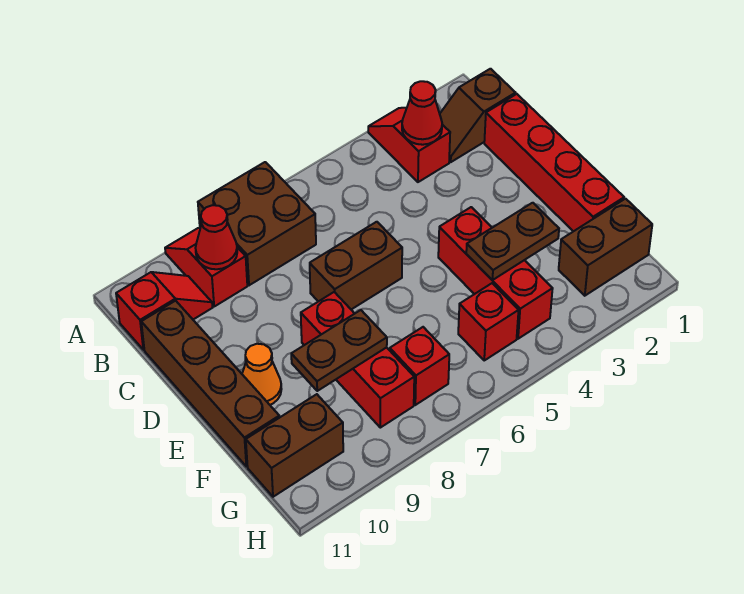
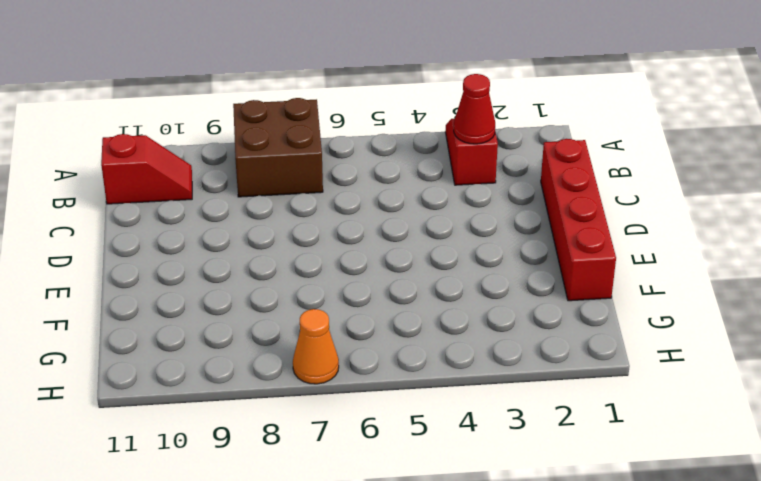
orange cone H7 level 1 -> orange cone E10 level 1
none -> red slope A9:B9 level 1 top B
none -> brown slope B1:B2 level 1 top 1
none -> brown brick C11:F11 level 1

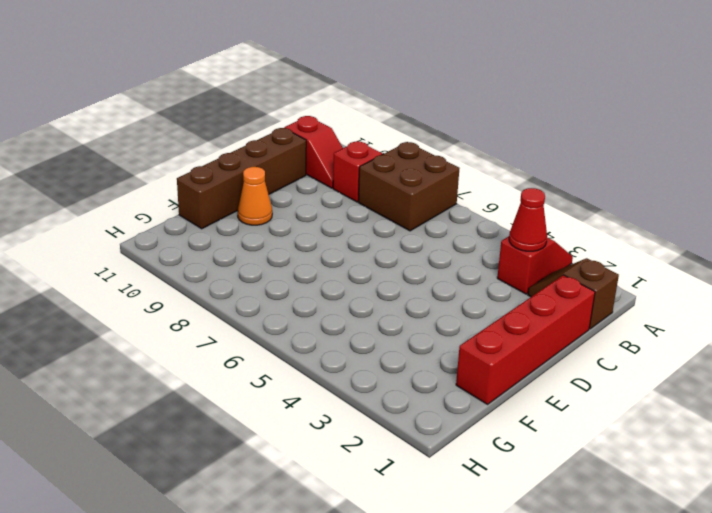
none -> brown brick D6:D7 level 1
none -> red brick E4:G4 level 1
none -> red brick E8:G8 level 1

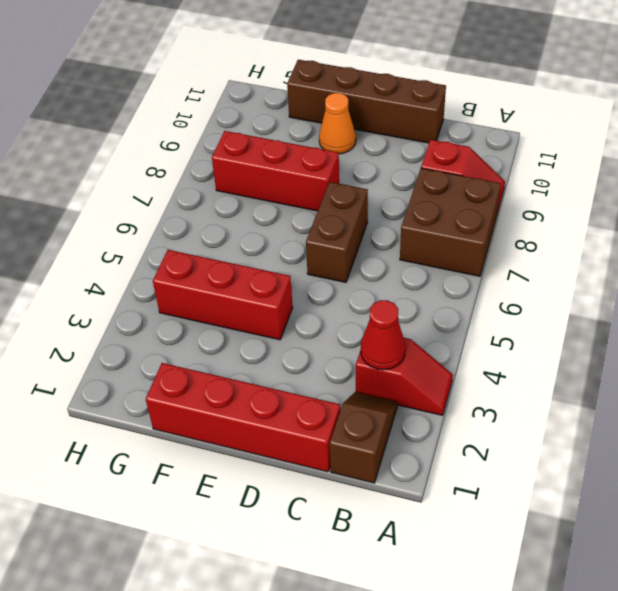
none -> red slope B10:B11 level 1 top 11
none -> brown brick G1:G2 level 1
none -> red brick G5 level 1

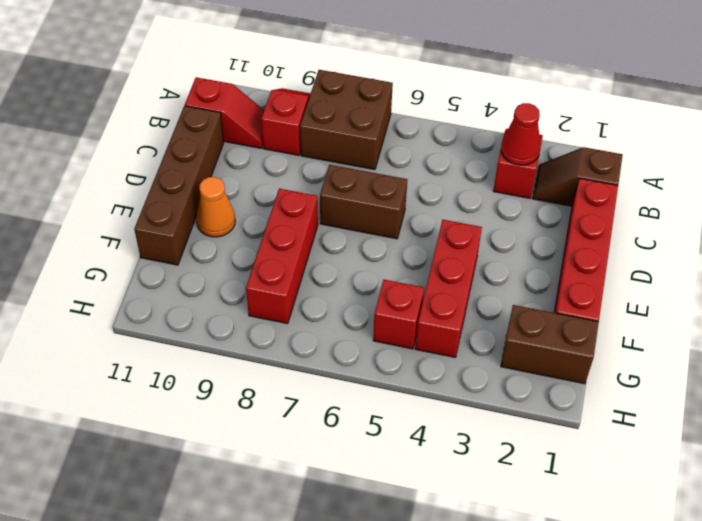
none -> red brick G7 level 1
none -> brown brick G10:G11 level 1
none -> red cone B9 level 2

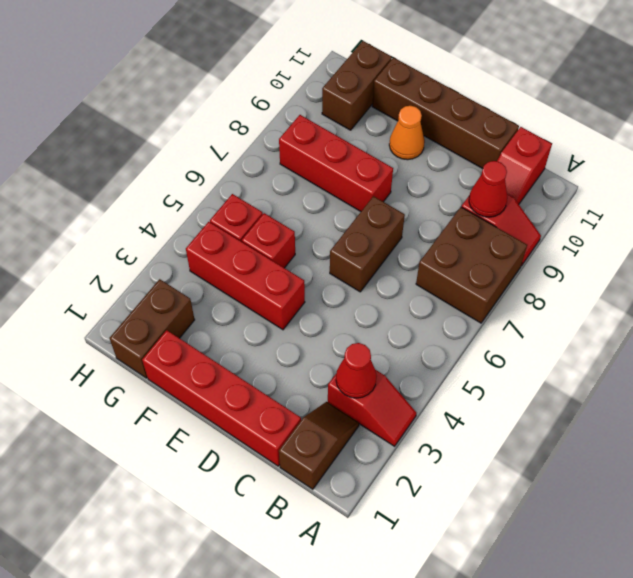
red brick F5 level 1 -> red brick G7 level 1
none -> brown plate F3:F4 level 2
none -> brown plate F8:F9 level 2

